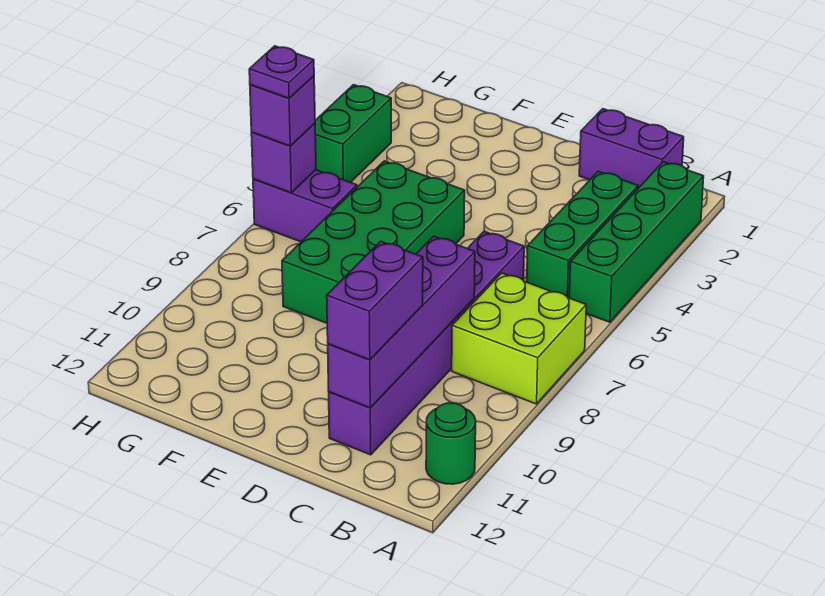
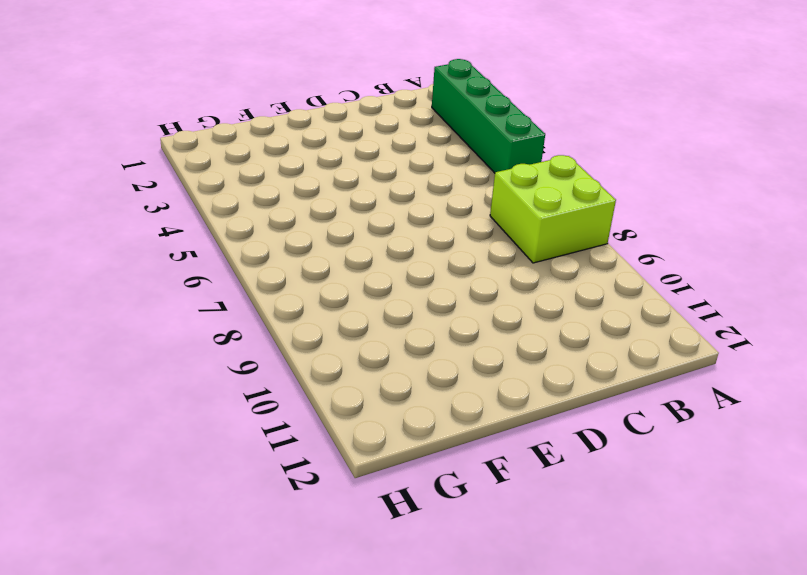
none -> green round brick A11 level 1
none -> purple brick B1:C1 level 1
none -> green brick B3:B5 level 1

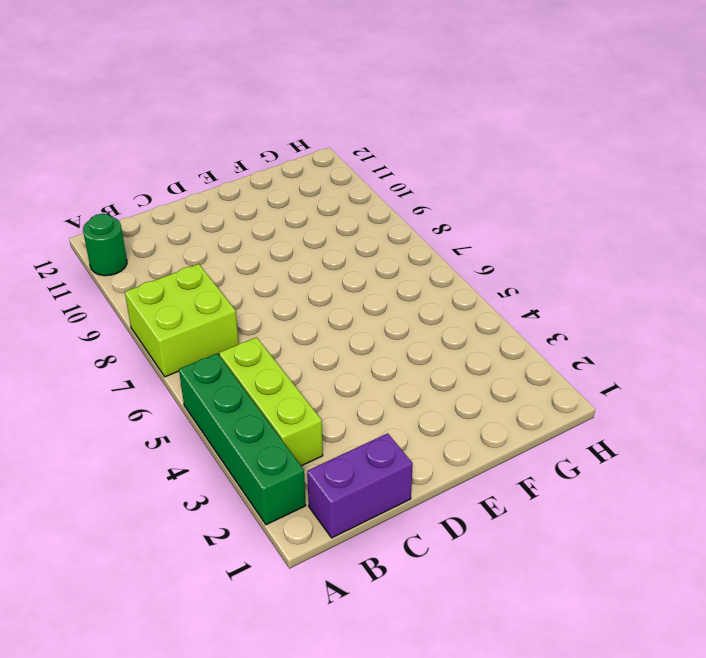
lime brick B3:B5 level 1 -> green brick B3:B5 level 1
none -> purple brick C6:C11 level 1
none -> green brick E5:F8 level 1
none -> purple brick G6:H6 level 1

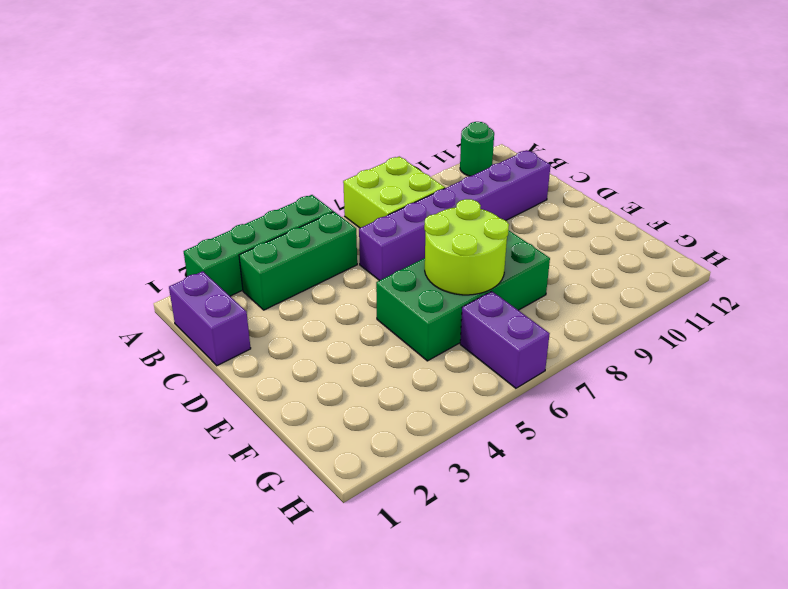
lime round brick E6:F7 level 2 -> none
none -> green brick H3:H4 level 1
none -> purple brick C8:C11 level 2
none -> purple brick H6 level 2

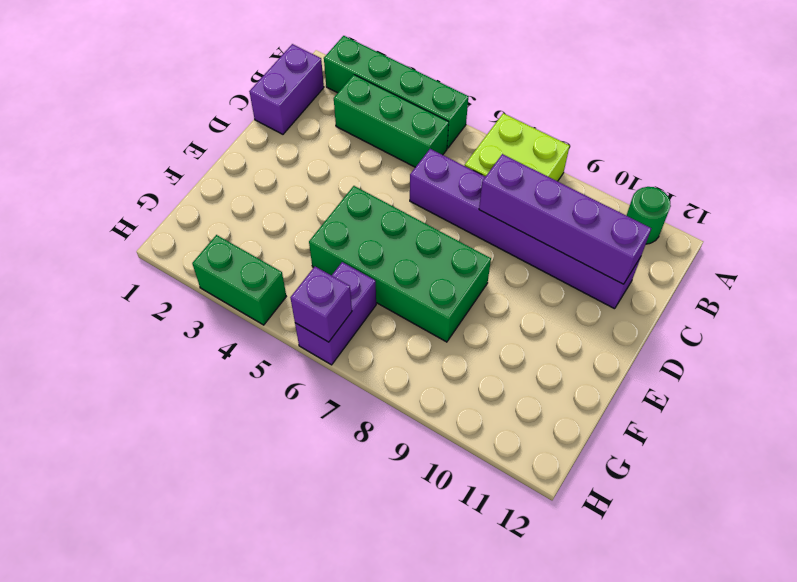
none -> purple brick C10:C11 level 3
none -> purple brick H6 level 3
none -> purple plate H6 level 4

